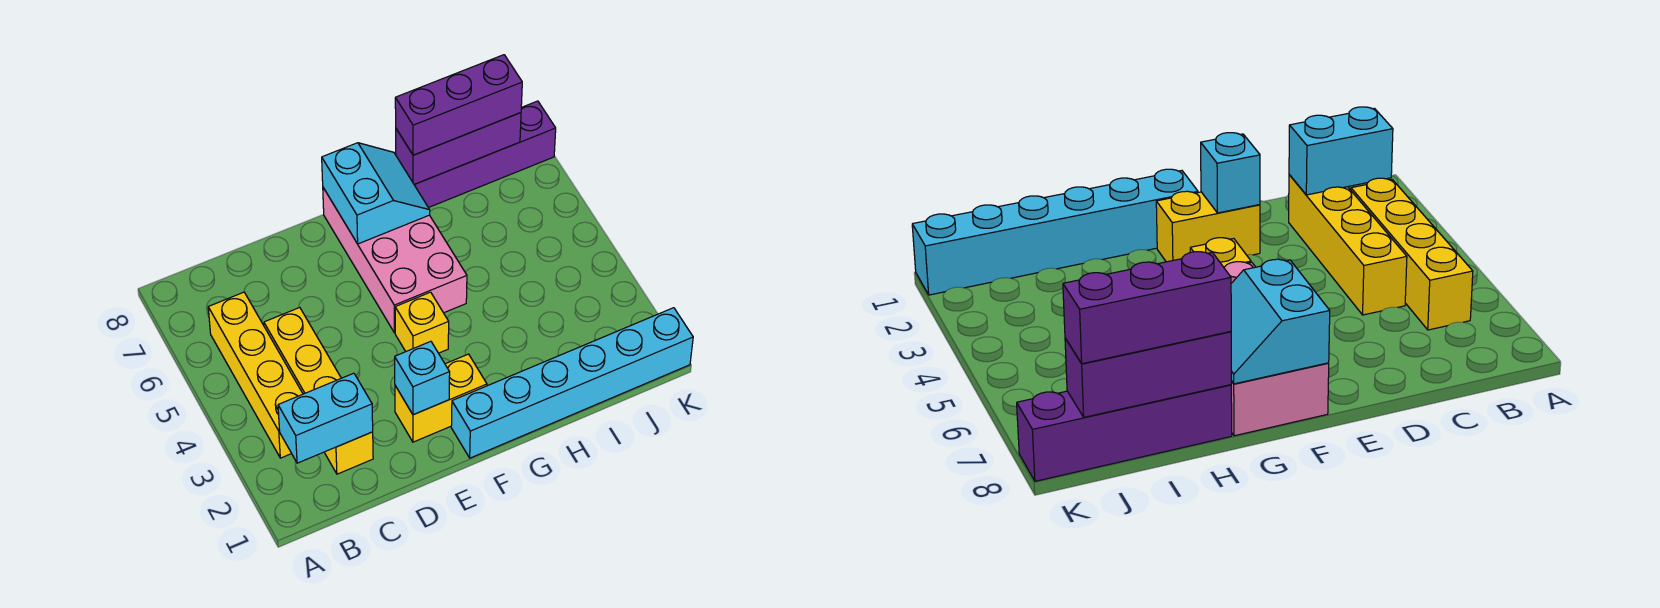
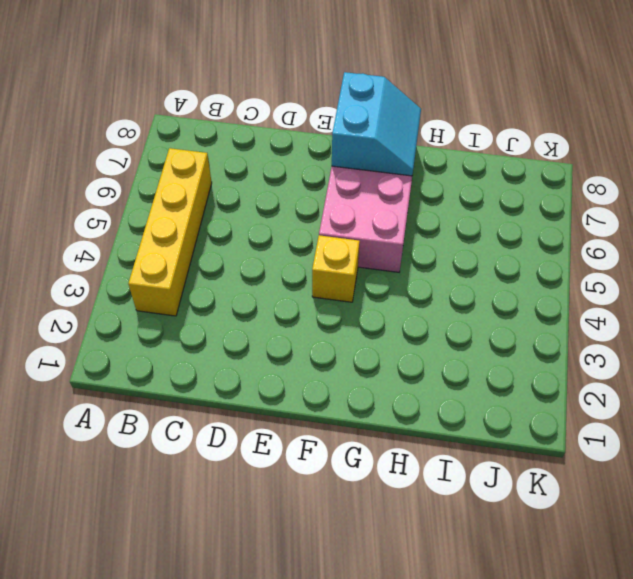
none -> yellow brick C2:C5 level 1
none -> yellow brick E2:F2 level 1
none -> cyan brick F1:K1 level 1

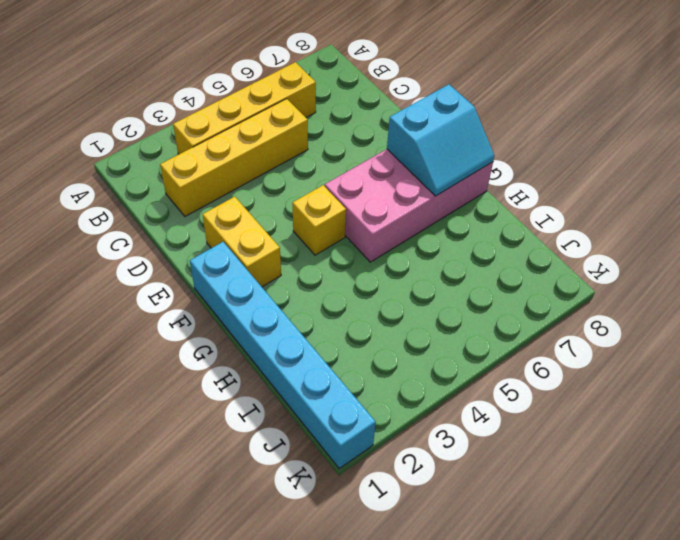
none -> purple brick H8:K8 level 1
none -> cyan brick B2:C2 level 2
none -> cyan brick E2 level 2

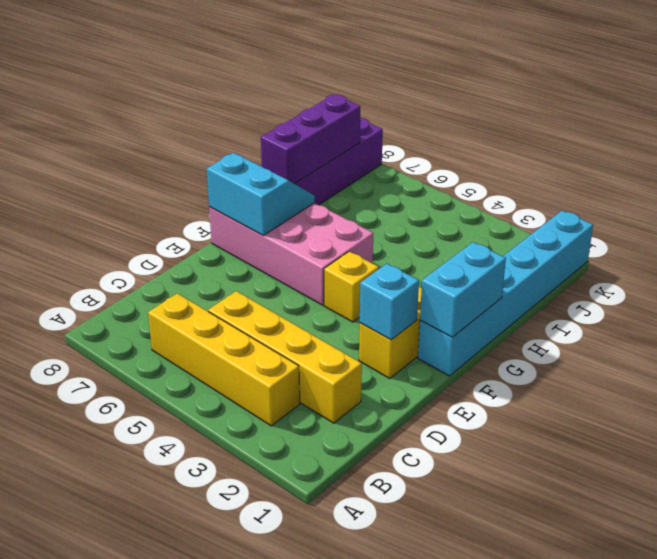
cyan brick F1:G1 level 2 -> cyan brick B2:C2 level 2
none -> purple brick H8:J8 level 3

